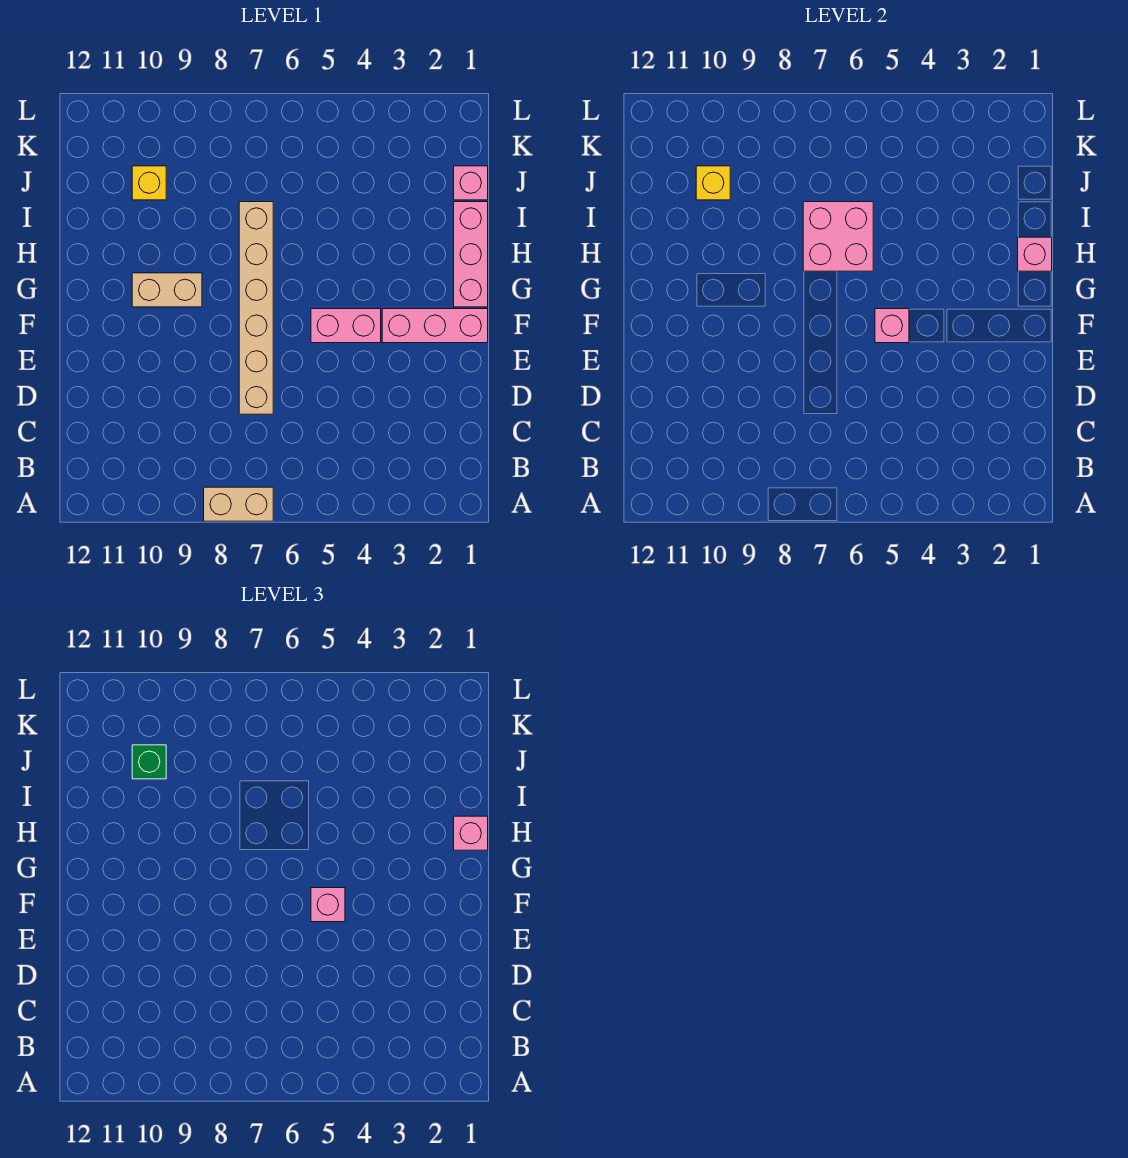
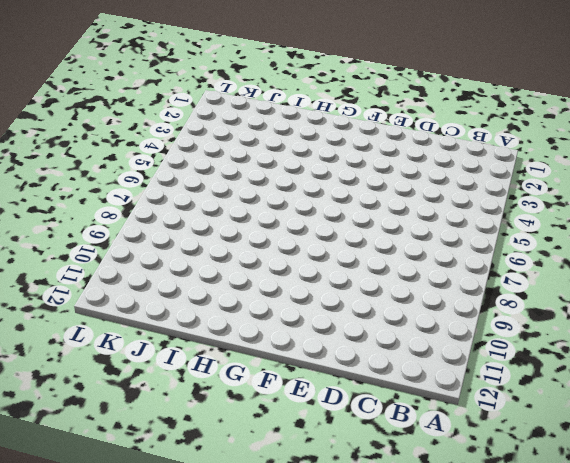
none -> tan brick A7:A8 level 1
none -> tan brick D7:I7 level 1
none -> pink brick F1:F3 level 1

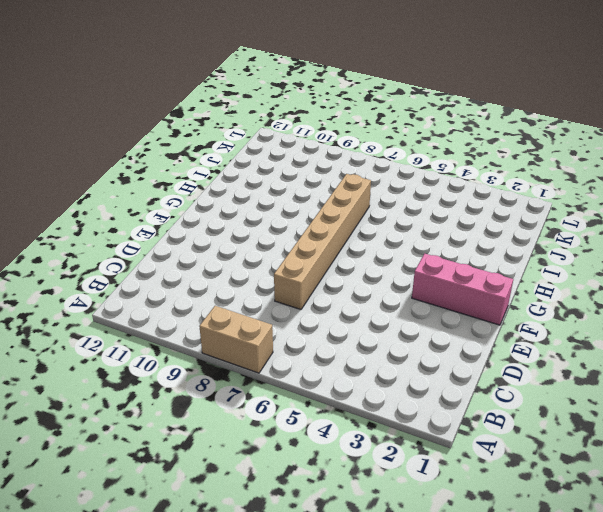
none -> pink brick F4:F5 level 1
none -> pink brick G1:I1 level 1
none -> tan brick G9:G10 level 1

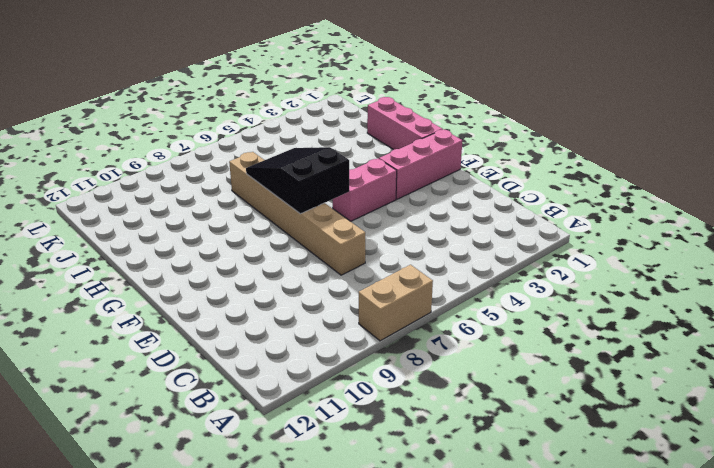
black slope F6:H7 level 2 top F -> pink brick H6:I7 level 2
none -> tan brick G9:G10 level 1
none -> pink brick J1 level 1
none -> yellow brick J10 level 1

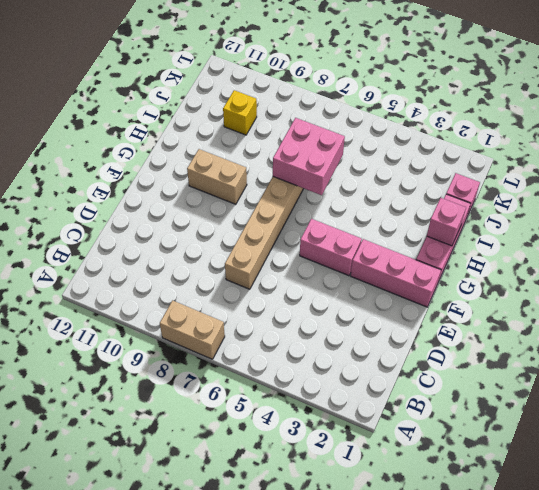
none -> pink brick F5 level 2
none -> yellow brick J10 level 2
none -> pink brick F5 level 3

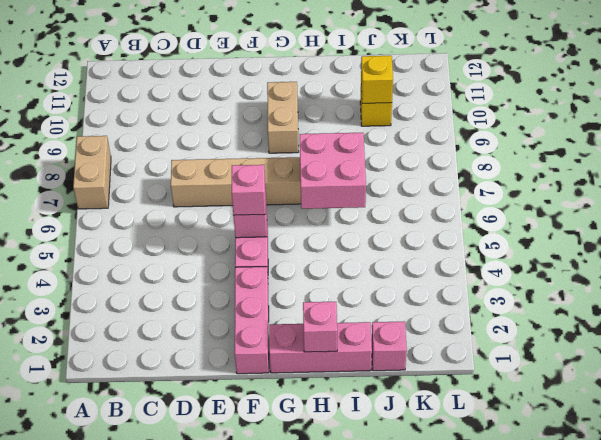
none -> pink brick H1 level 3
none -> green brick J10 level 3

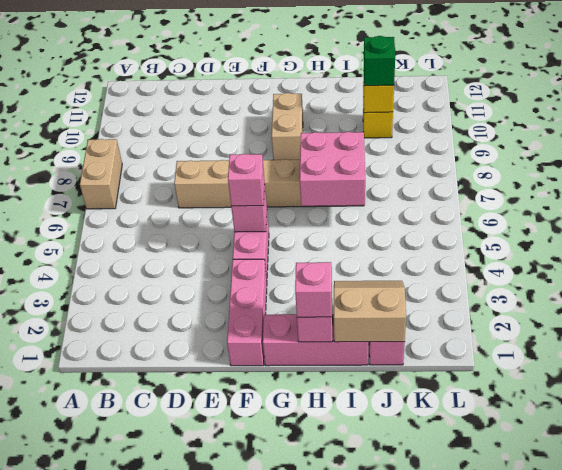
tan slope I1:J2 level 2 top 1 -> none

